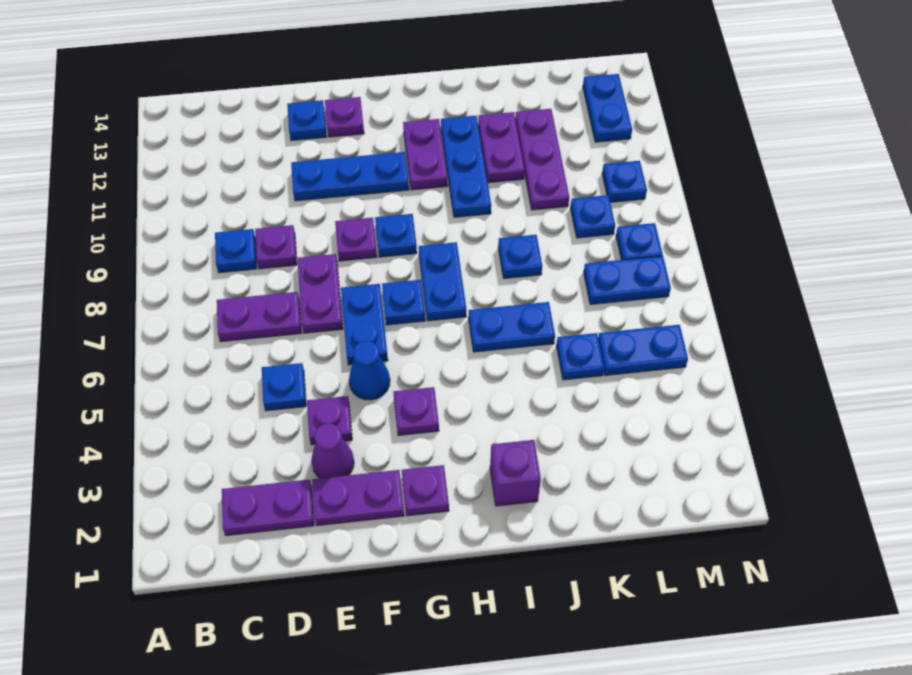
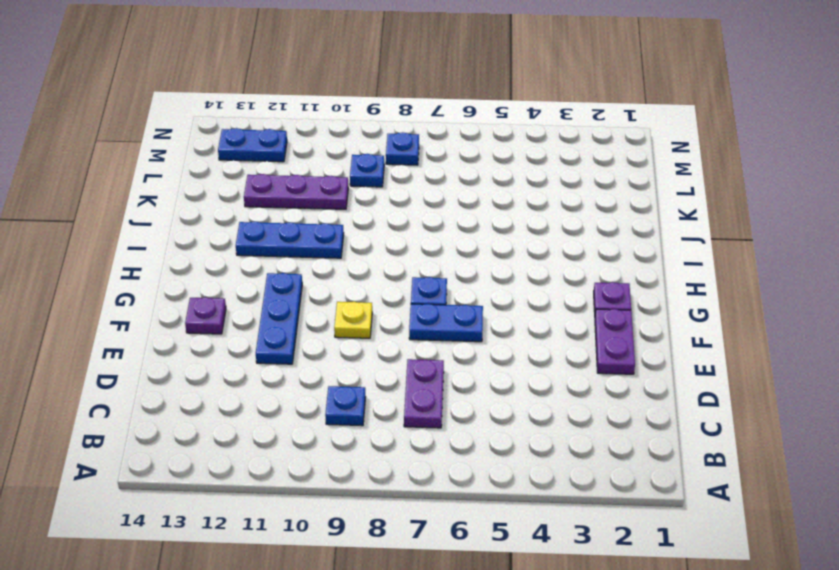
yellow plate F9 level 1 -> purple plate F9 level 1
none -> purple plate C2:D2 level 1
none -> blue plate D5 level 1
none -> purple plate D9 level 1
none -> purple cone E3 level 1

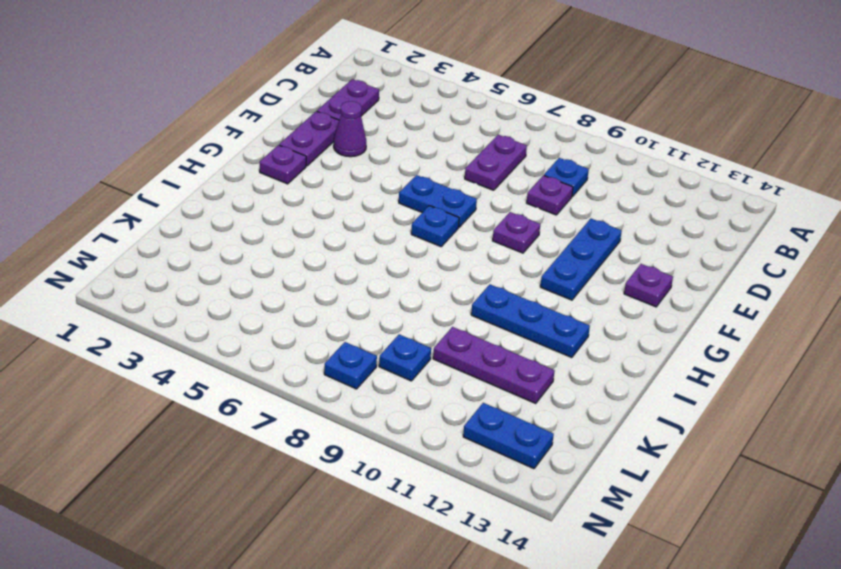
none -> blue plate D5 level 1
none -> purple plate E4 level 1
none -> purple plate E7:E8 level 1
none -> blue plate E13 level 1

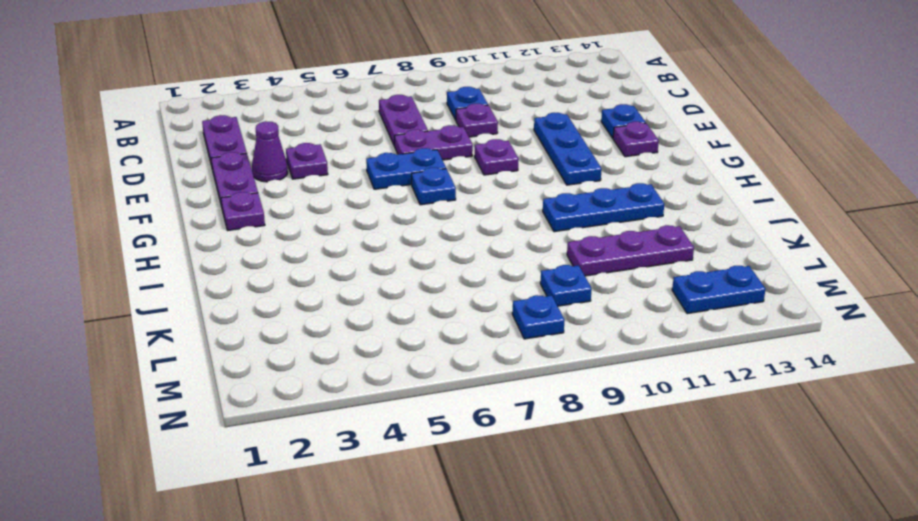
none -> blue plate D5 level 1
none -> blue cone F5 level 1
none -> purple plate G4 level 1
none -> blue plate G9 level 1

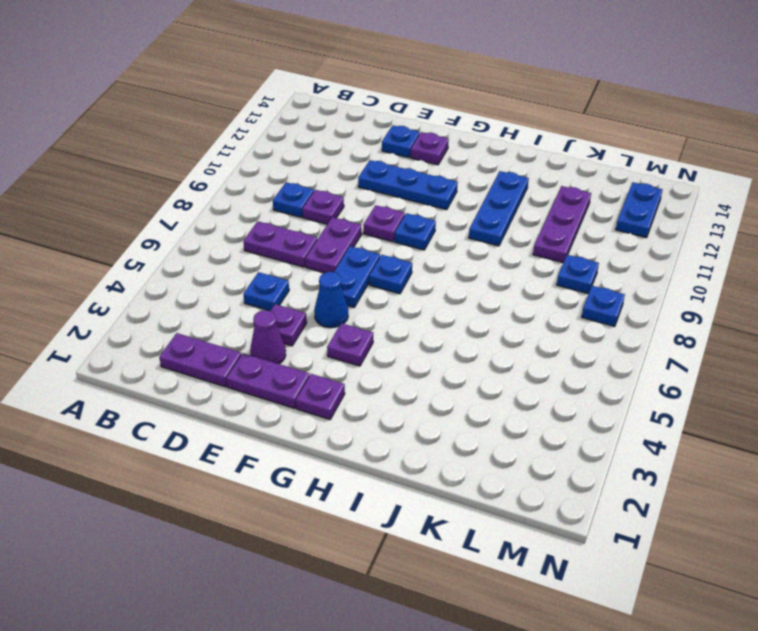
none -> blue plate H7:H8 level 1
none -> purple plate H11:H12 level 1
none -> purple brick I2 level 1
none -> blue plate I6:J6 level 1

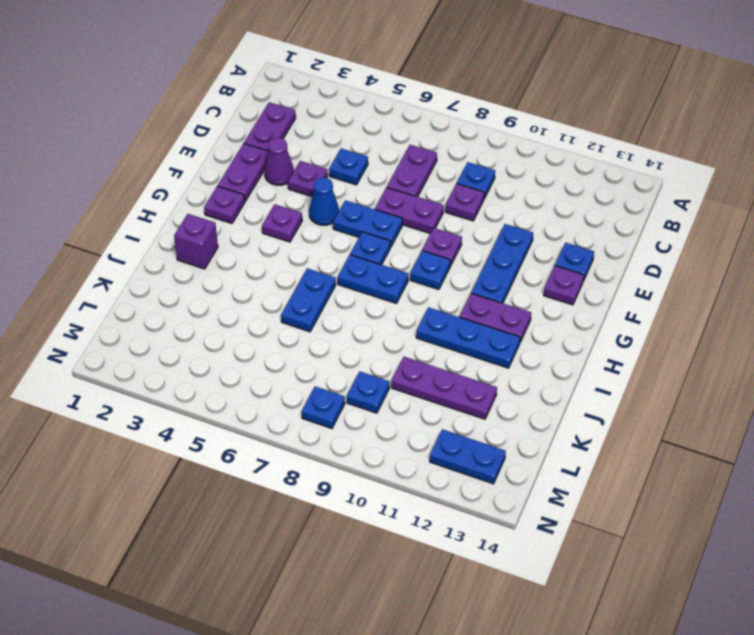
none -> blue plate J8 level 1
none -> purple plate J11:J12 level 1
none -> blue plate K5 level 1
none -> blue plate L5:M5 level 1

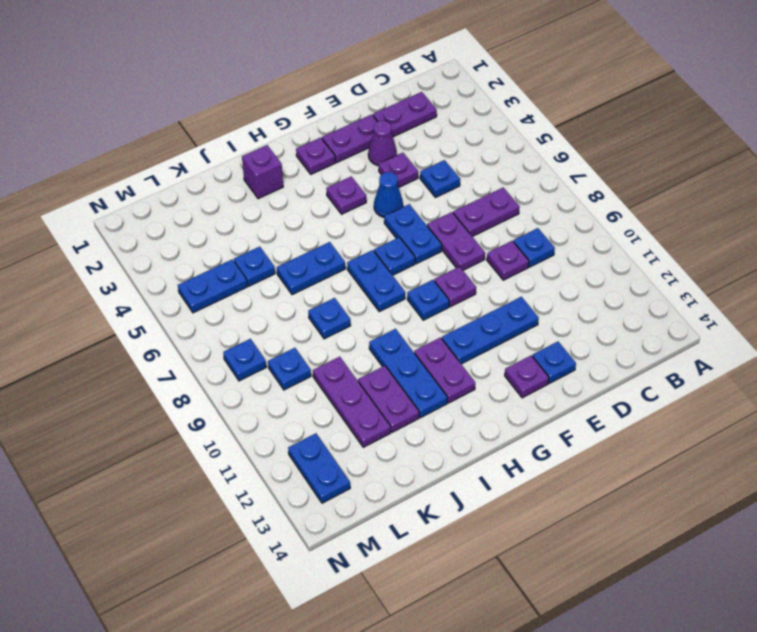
none -> blue plate L7:M7 level 1
none -> blue plate M10 level 1

